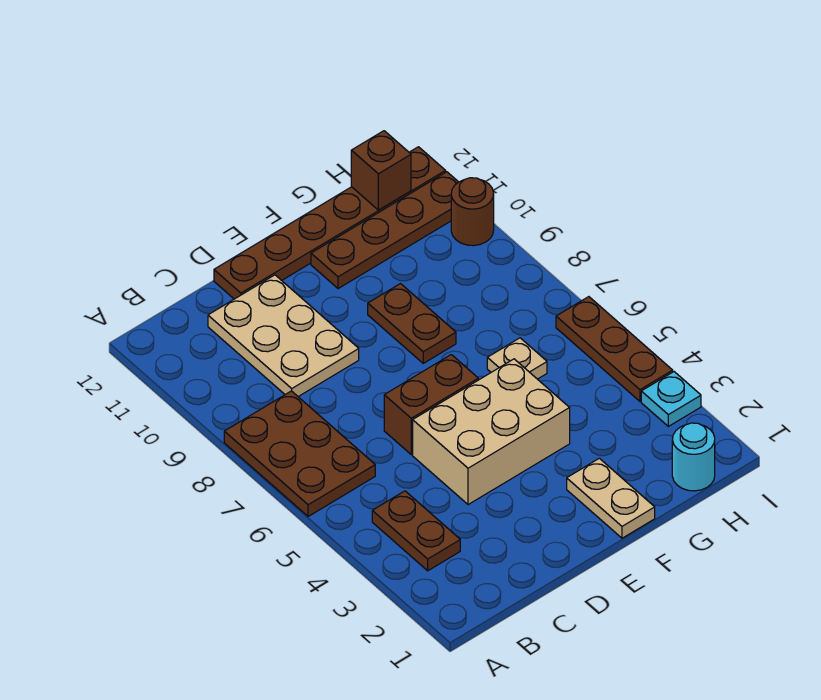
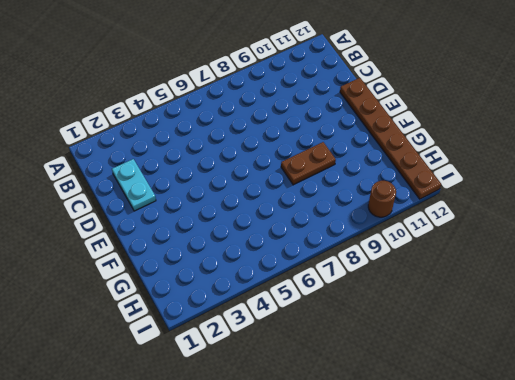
cyan plate C2:D2 level 1 -> none
none -> brown plate A6:B8 level 1
none -> brown plate B3:B4 level 1
none -> tan plate C9:D11 level 1

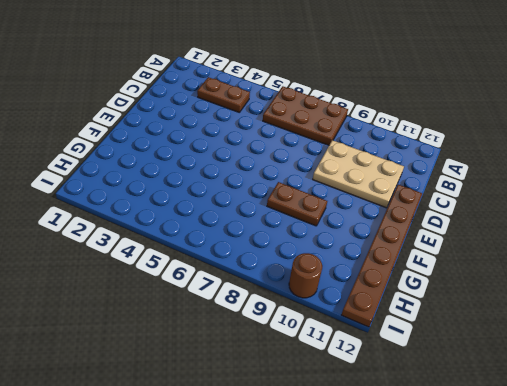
none -> tan brick D4:F5 level 1
none -> brown brick D6:E6 level 1
none -> tan plate F1:F2 level 1

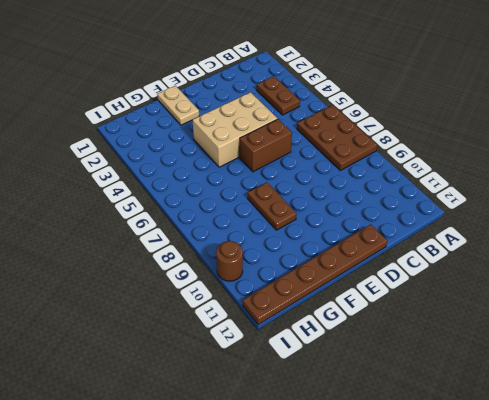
none -> tan plate C9:D11 level 1
none -> brown plate F11:I11 level 1
none -> tan plate G6 level 1

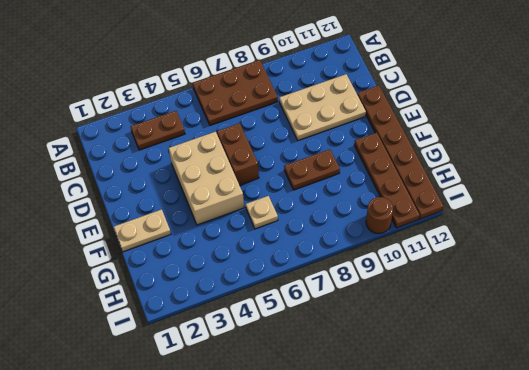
none -> cyan round brick H1 level 1
none -> cyan plate I3 level 1
none -> brown plate I4:I6 level 1

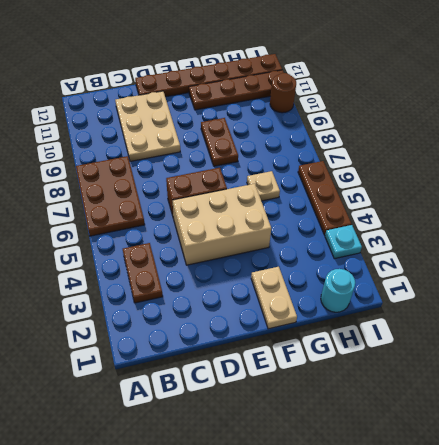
none -> brown brick H12 level 2

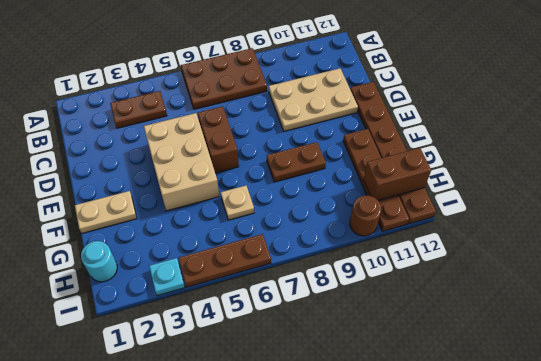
brown brick H11:H12 level 2 -> brown brick H12 level 2

